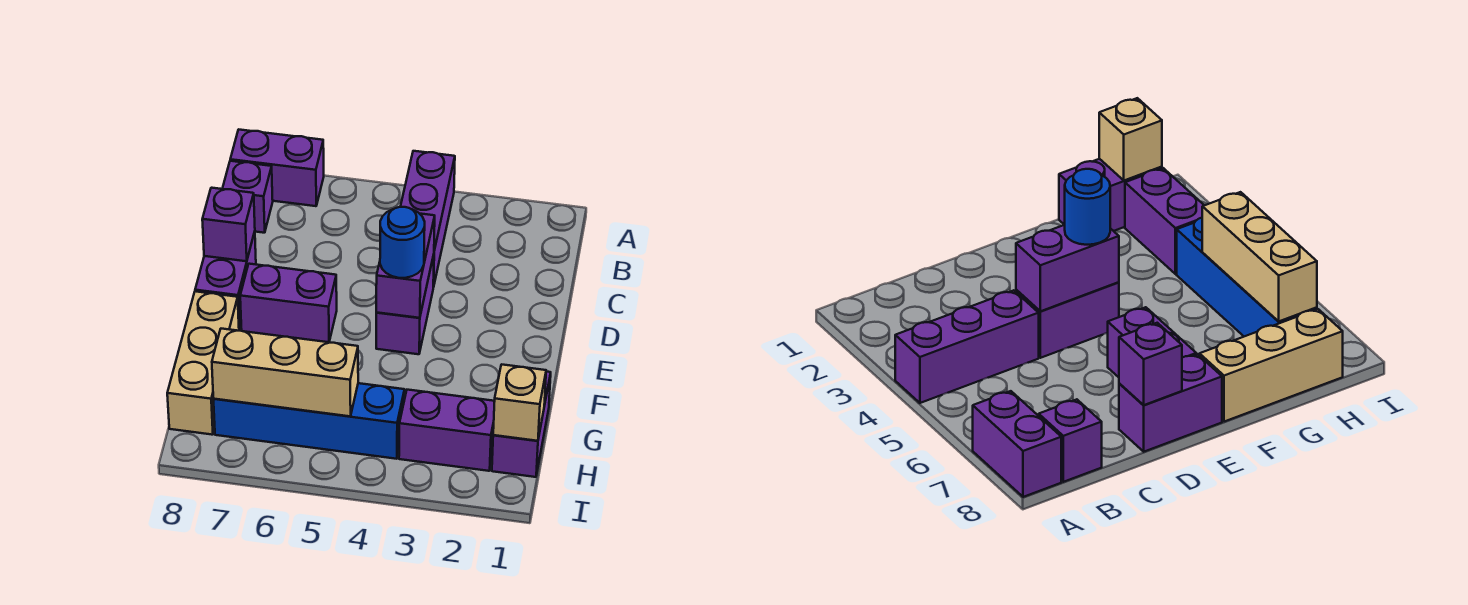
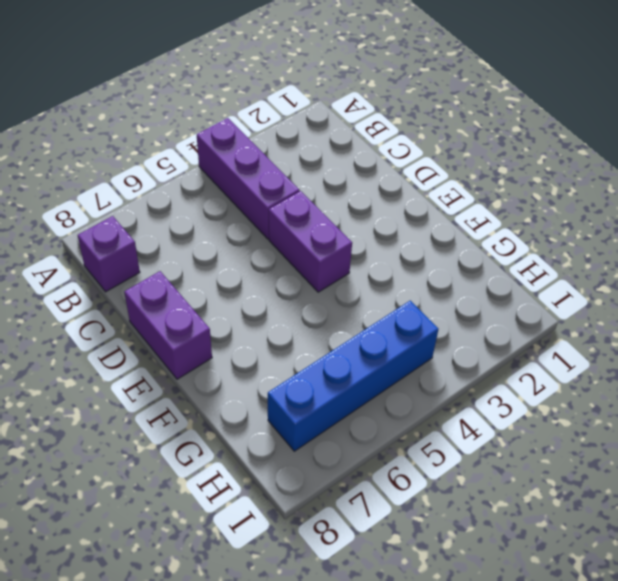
none -> purple brick A7:A8 level 1
none -> purple brick E6:E7 level 1
none -> tan brick F8:H8 level 1

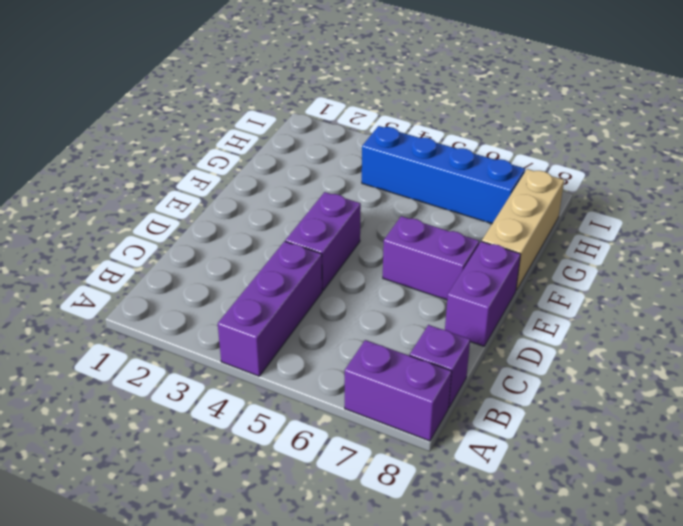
none -> purple brick G1:H1 level 1
none -> purple brick H2:H3 level 1
none -> purple brick D4:E4 level 2

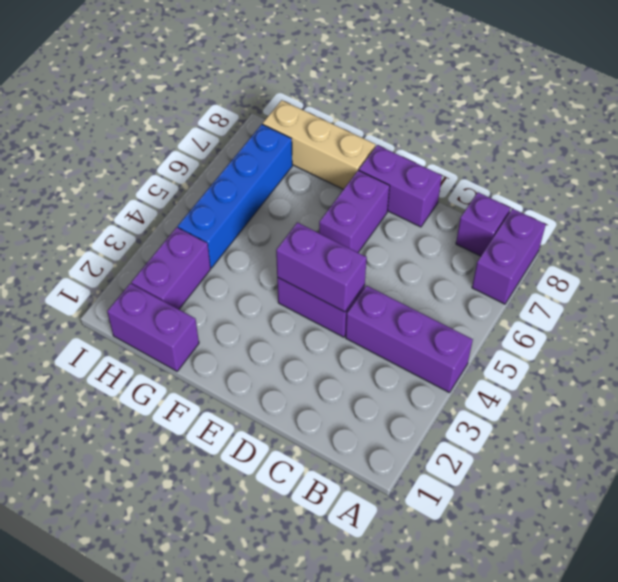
none -> purple brick D8 level 2
none -> tan brick H1 level 2
none -> tan brick H5:H7 level 2

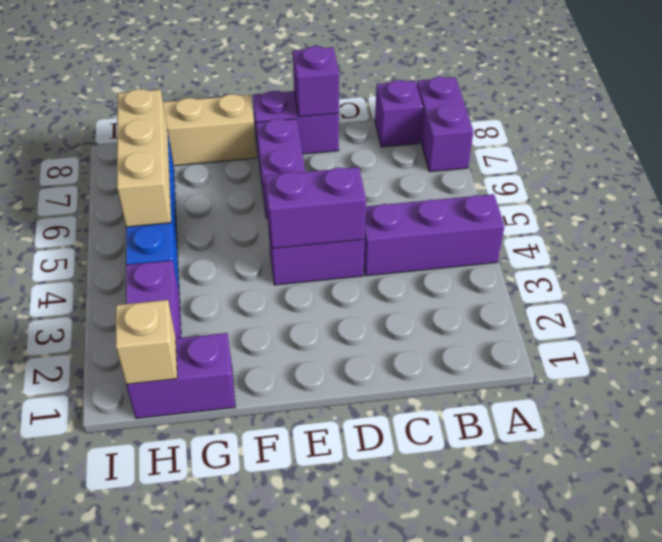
none -> blue round brick E4 level 3

